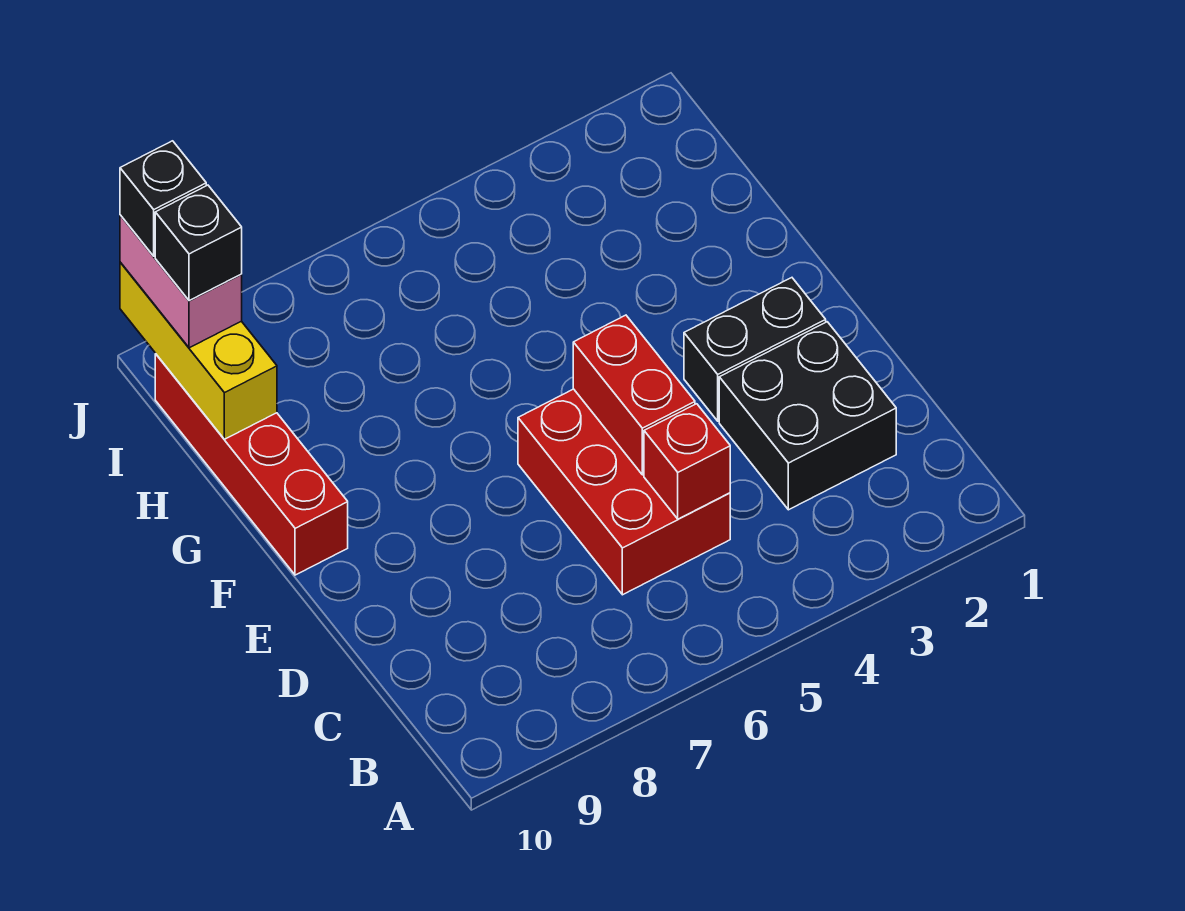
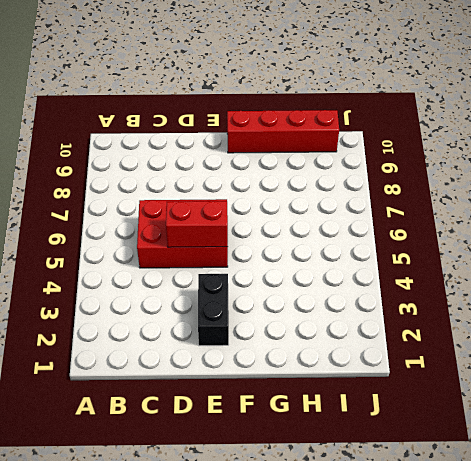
none -> black brick C2:D3 level 1
none -> red brick C5 level 2

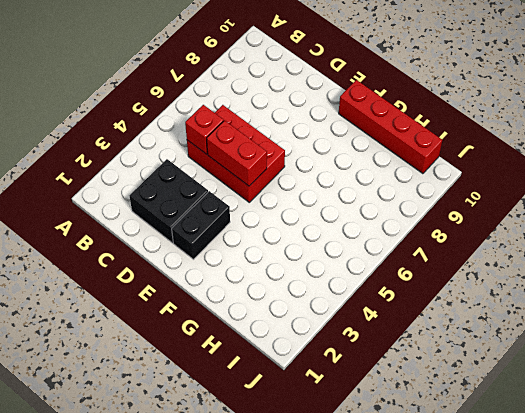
none -> yellow brick H10:J10 level 2
none -> pink brick I10:J10 level 3

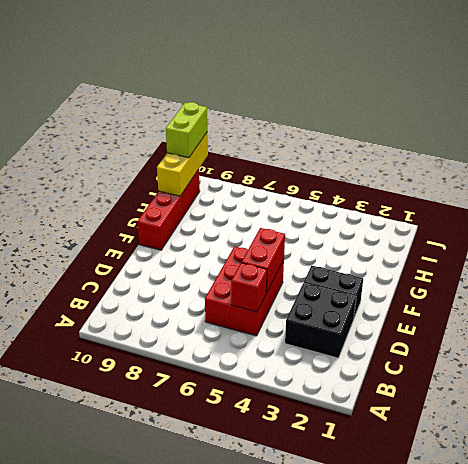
lime brick I10:J10 level 3 -> pink brick I10:J10 level 3
none -> black brick I10 level 4
none -> black brick J10 level 4

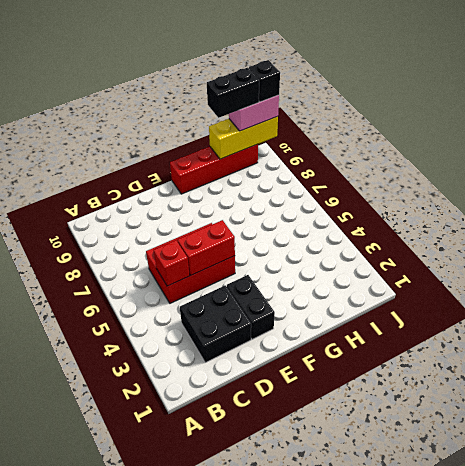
black brick H10:I10 level 4 -> black brick I10 level 4

